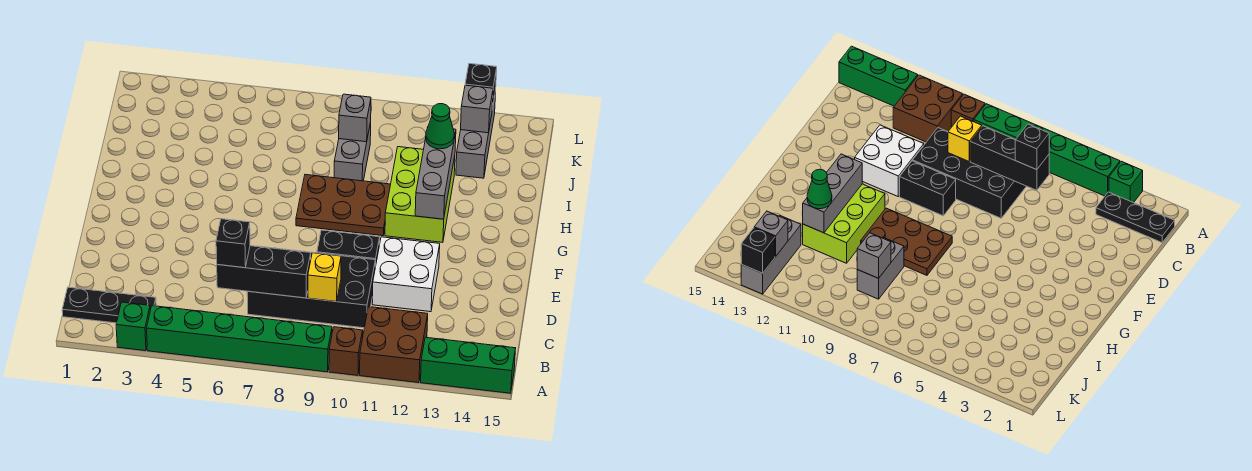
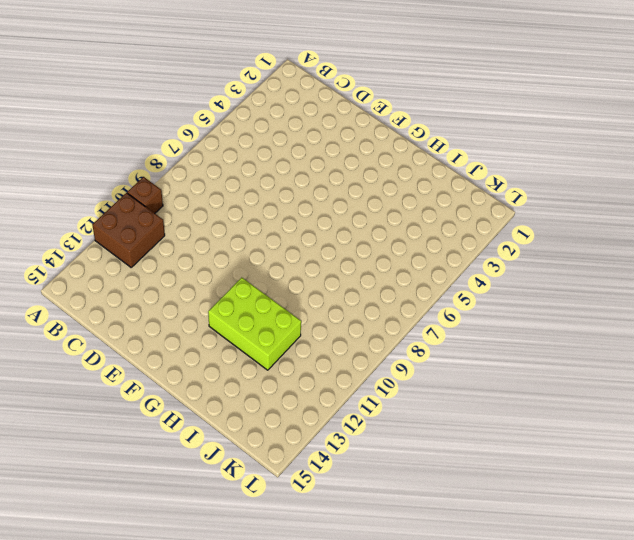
none -> green brick A3 level 1
none -> green brick A4:A9 level 1
none -> green brick A13:A15 level 1

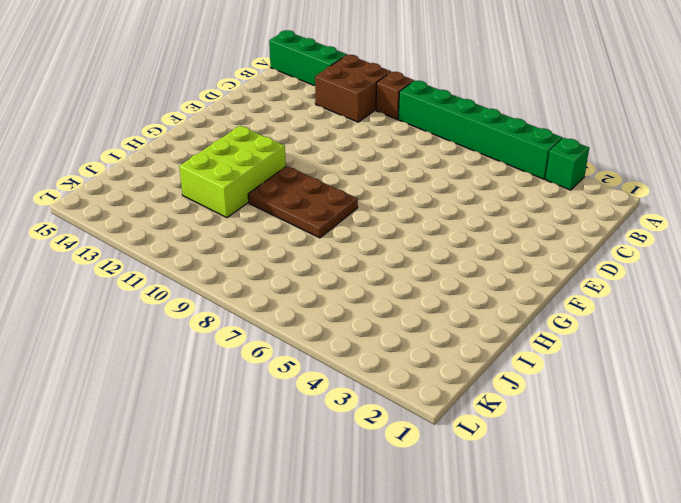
none -> black plate B1:B3 level 1
none -> black brick C7:D10 level 1
none -> white brick D11:E12 level 1

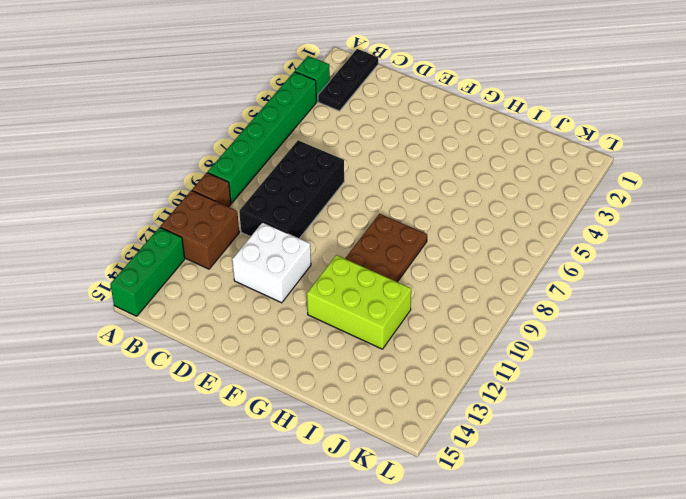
none -> black brick E9:E10 level 1
none -> grey brick I9:J9 level 1
none -> grey brick J13:L13 level 1

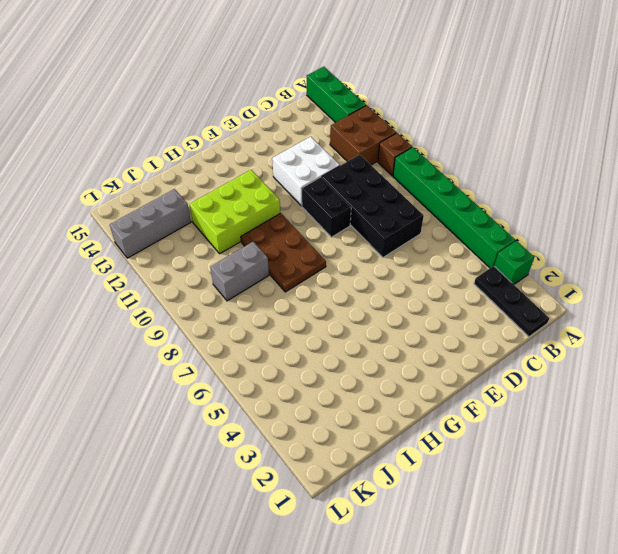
none -> black brick C6:C8 level 2
none -> yellow brick C9 level 2
none -> grey brick G12:I12 level 2

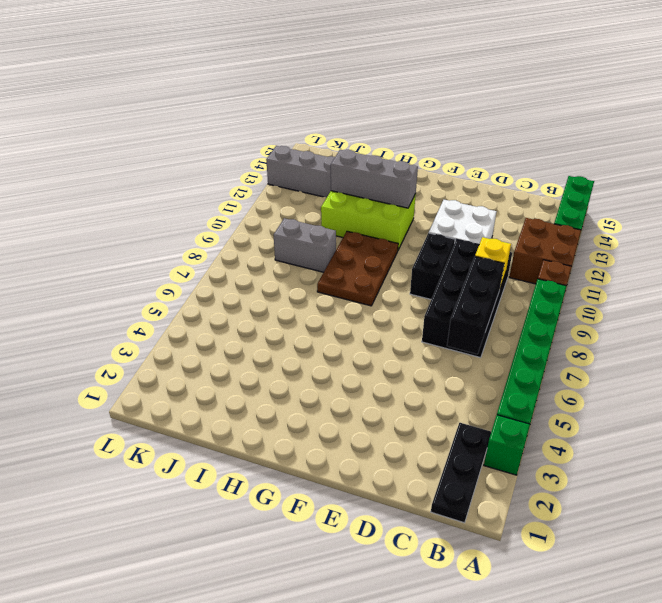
none -> grey brick J9 level 2
none -> grey brick K13 level 2
none -> black brick L13 level 2

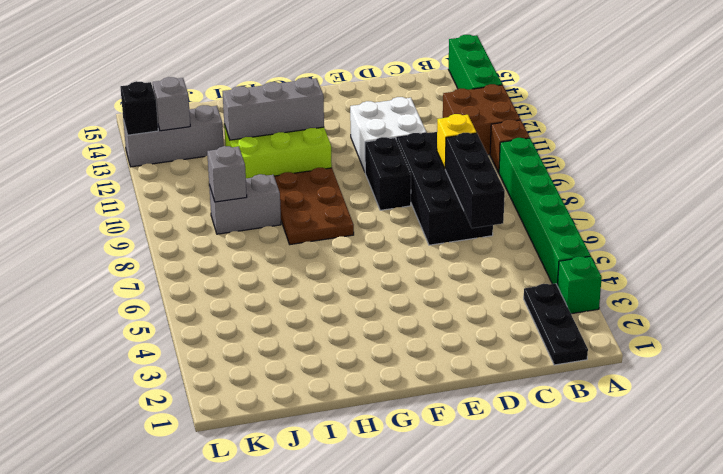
none -> black brick C6 level 3
none -> green cone I12 level 3

